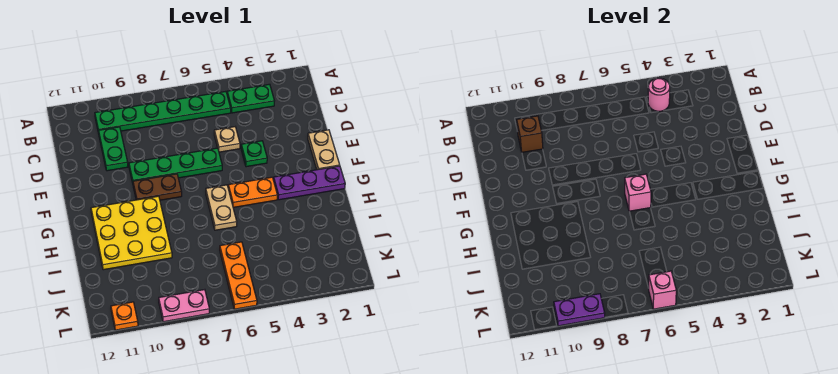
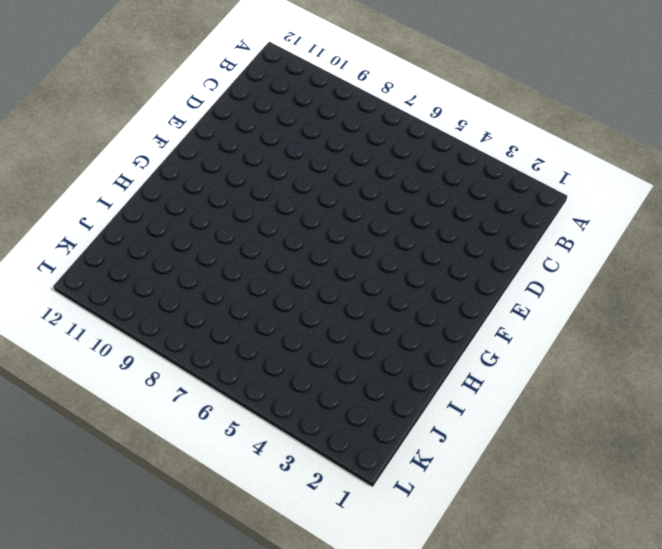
none -> green plate B3:B4 level 1
none -> green plate B5:B10 level 1
none -> green plate C10:D10 level 1

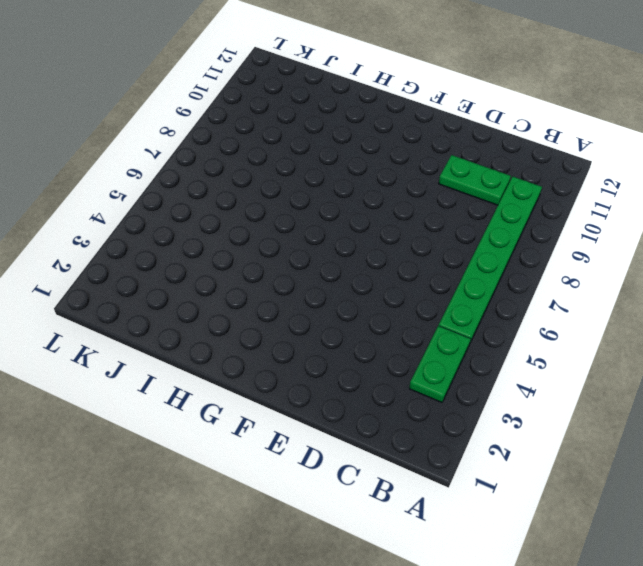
none -> tan plate D5 level 1
none -> tan plate E1:F1 level 1
none -> green plate E4 level 1

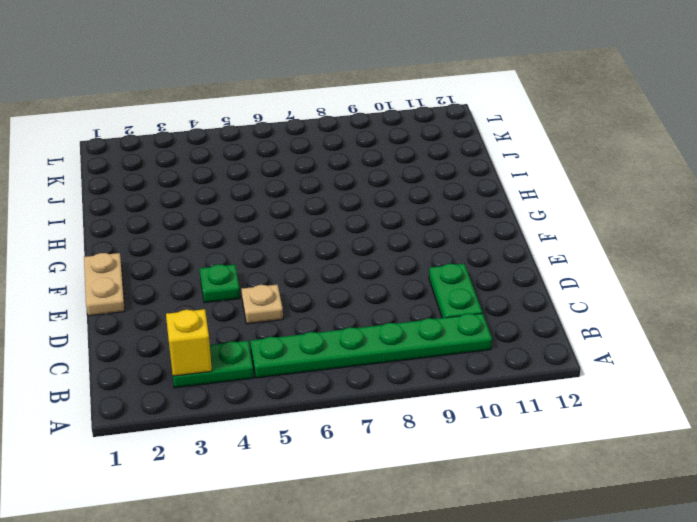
yellow brick B3 level 2 -> none
none -> green plate E6:E9 level 1
none -> brown plate F8:F9 level 1
none -> purple plate G1:G3 level 1

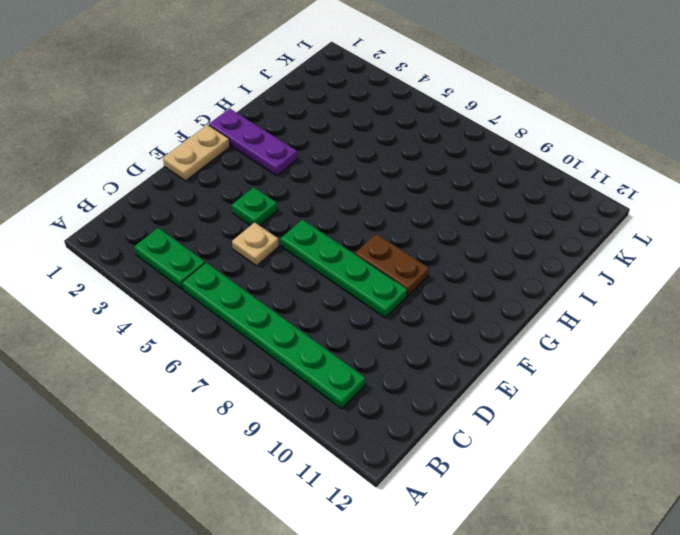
none -> green plate C10:D10 level 1
none -> orange plate G4:G5 level 1
none -> tan plate G6:H6 level 1

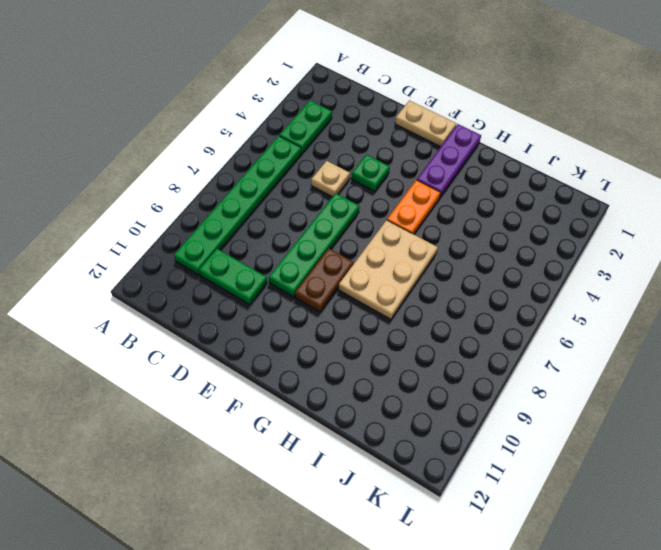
tan plate G6:H8 level 1 -> tan plate G6:H6 level 1
none -> yellow plate G9:I11 level 1
none -> orange plate J6:L6 level 1
none -> pink plate L8:L9 level 1

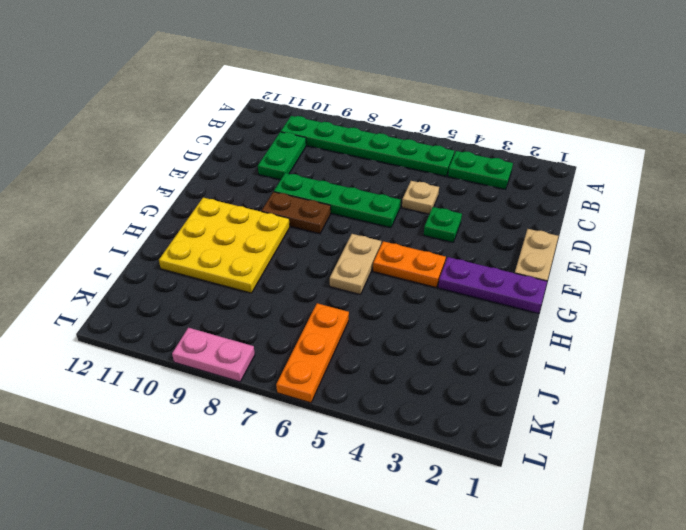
none -> orange plate L11 level 1
none -> pink round brick B4 level 2
none -> brown brick C10 level 2

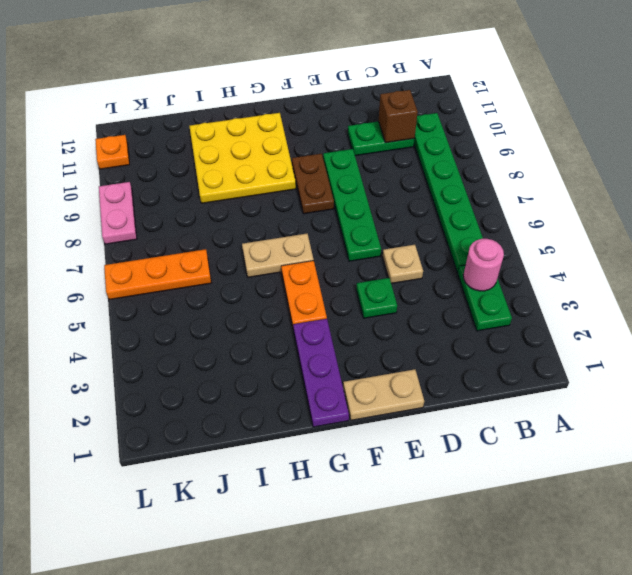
none -> pink brick G6 level 2
none -> pink brick L6 level 2
none -> purple plate L9:L10 level 2

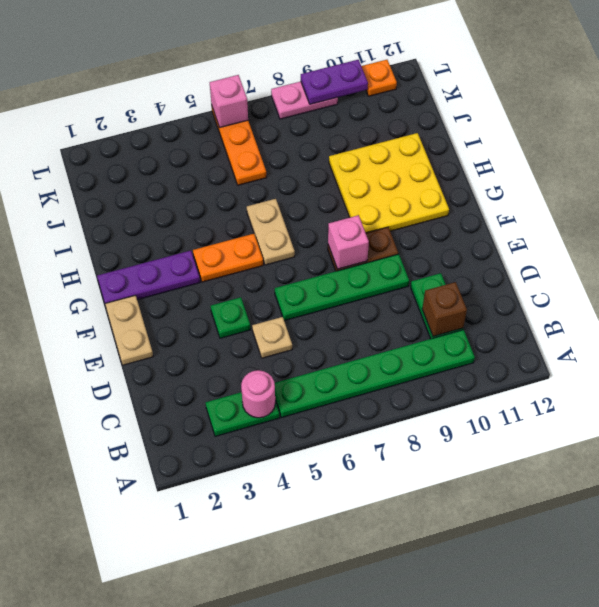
pink brick F8 level 2 -> pink brick G6 level 2

